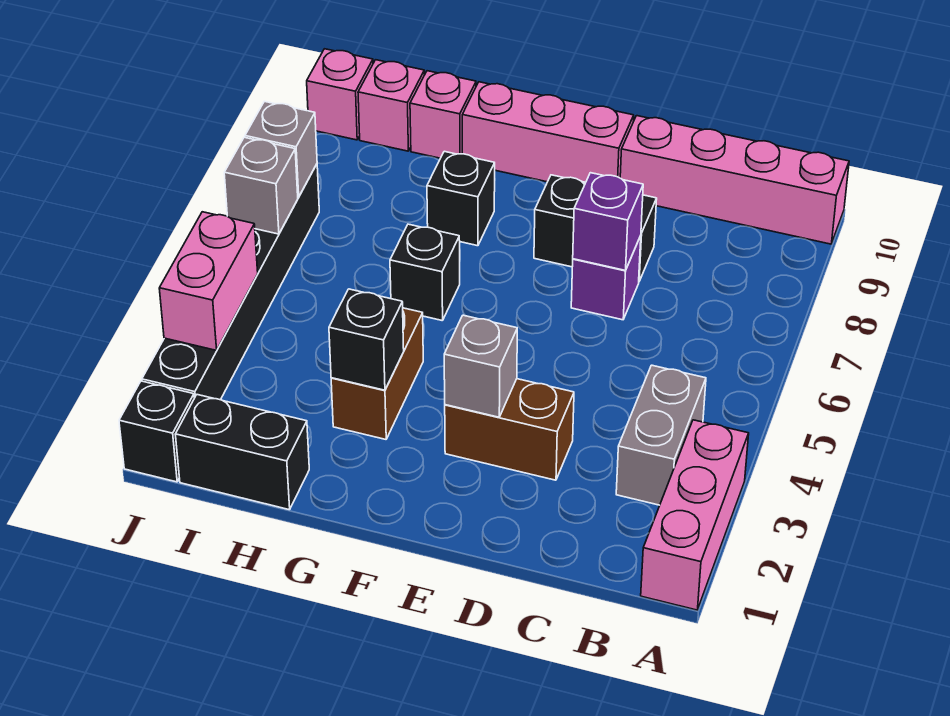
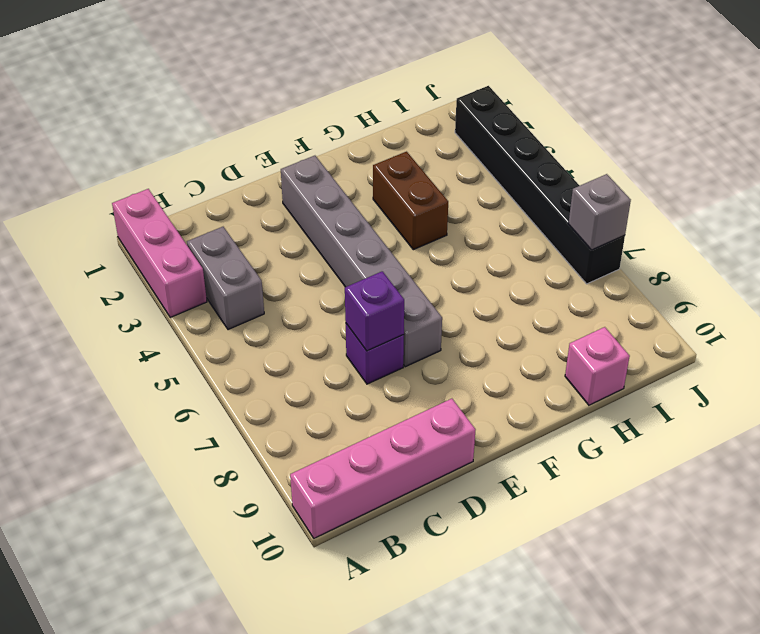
grey brick E2:E7 level 1 -> brown brick D3:E3 level 1
none -> black brick D8:E8 level 1
none -> pink brick E10:G10 level 1
none -> black brick G6 level 1

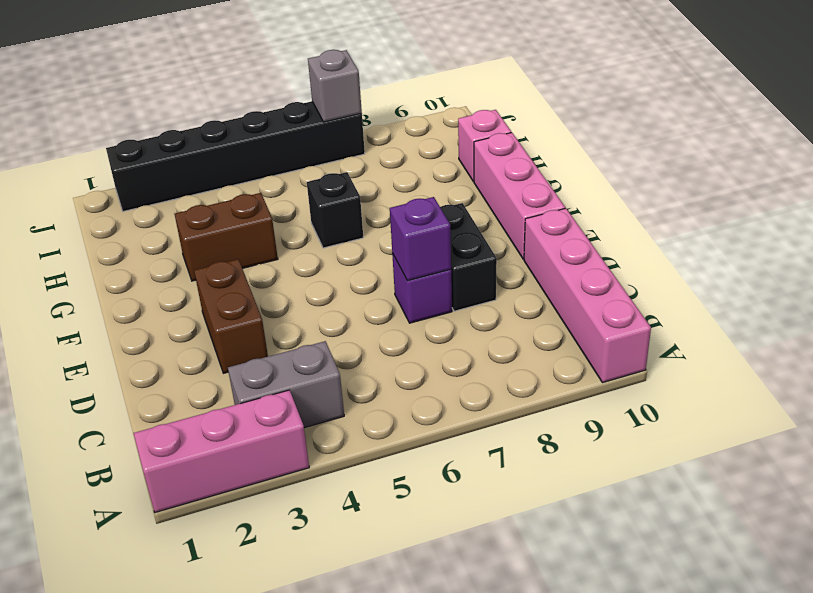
none -> black brick G8 level 1
none -> black brick H1:I1 level 1
none -> pink brick I10 level 1

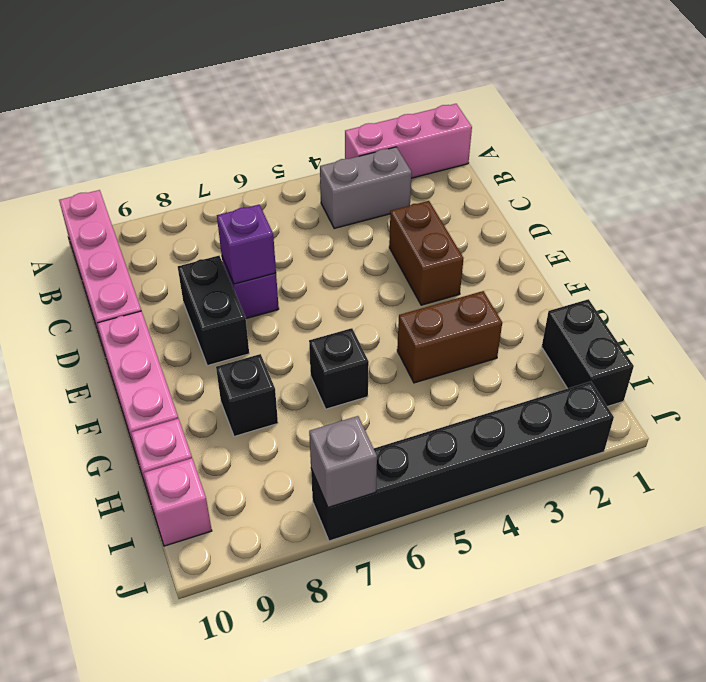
none -> black brick J1 level 1
none -> pink brick J10 level 1
none -> grey brick E3 level 2

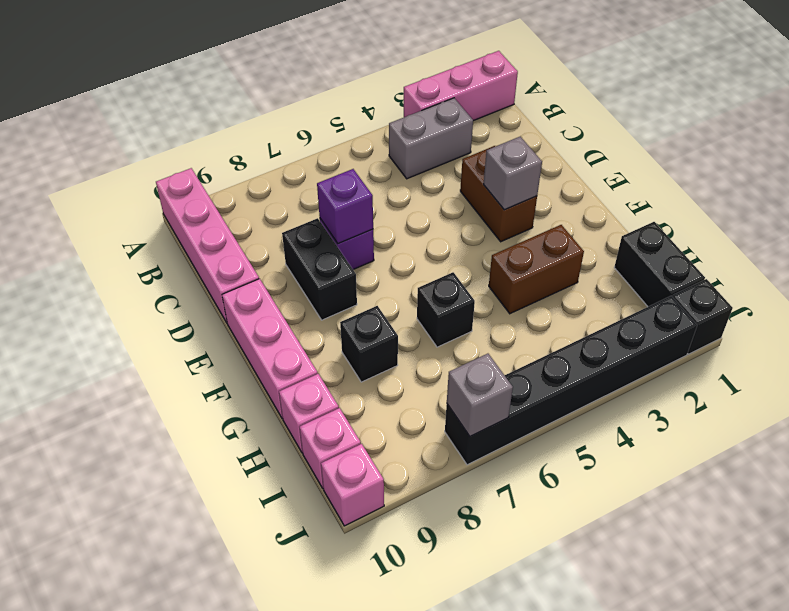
none -> black brick G3 level 2
none -> pink brick J3:J4 level 2
none -> grey brick J6 level 2

